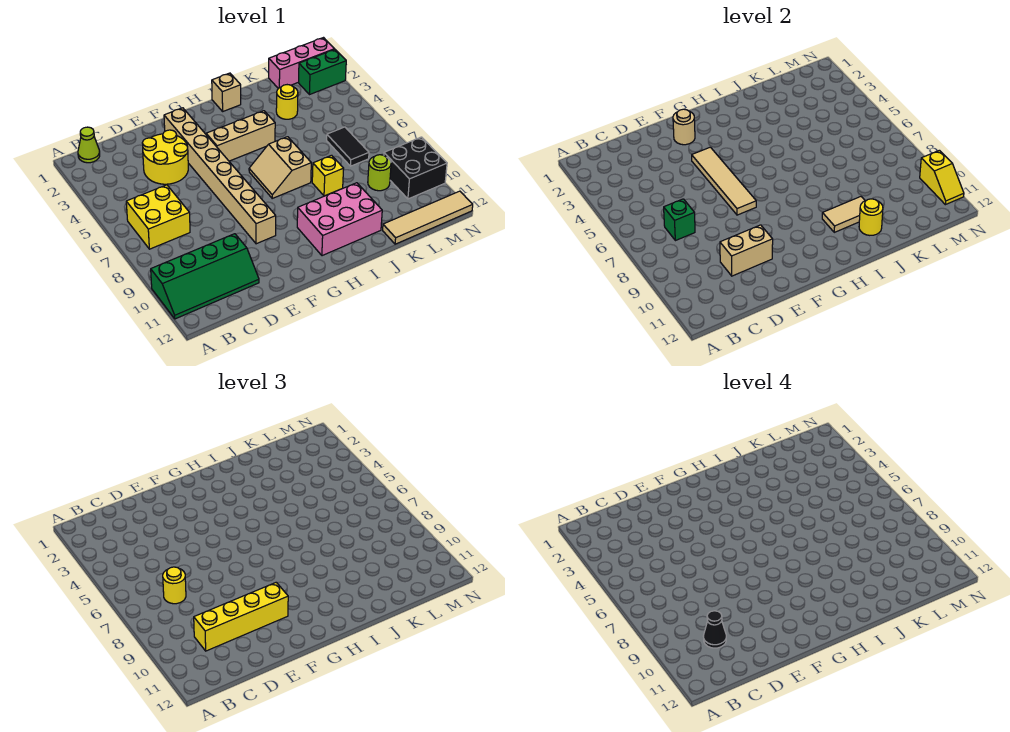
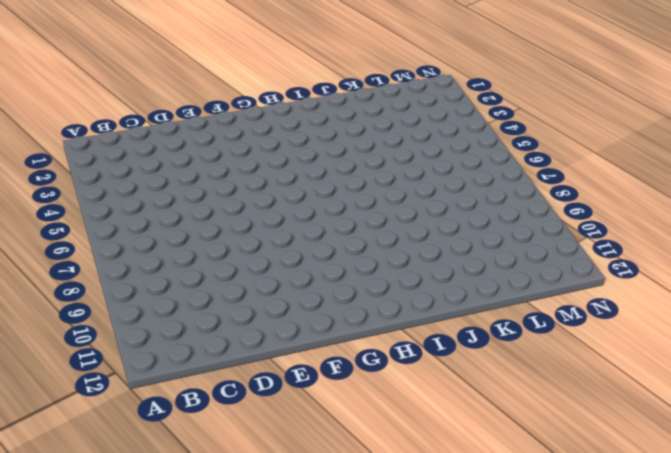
none -> green slope A10:D11 level 1 top 10
none -> lime cone B1 level 1
none -> yellow brick B6:C7 level 1

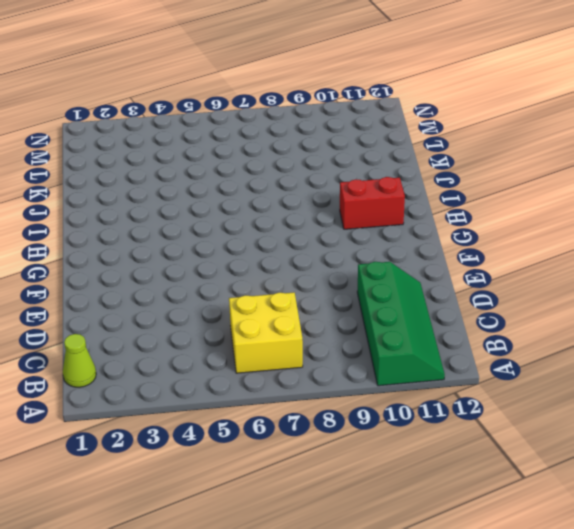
red brick H10:H11 level 1 -> pink brick H10:J11 level 1
none -> yellow round brick D3:E4 level 1
none -> tan brick F2:F9 level 1
none -> tan brick G4:I4 level 1

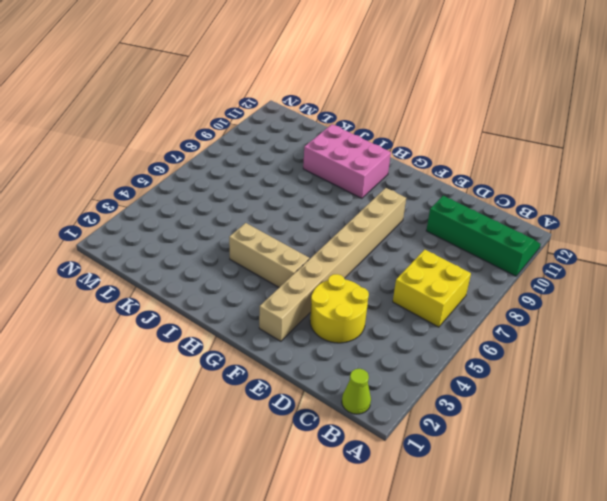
none -> tan slope H6:I7 level 1 top I
none -> tan brick I1 level 1
none -> yellow brick J8 level 1

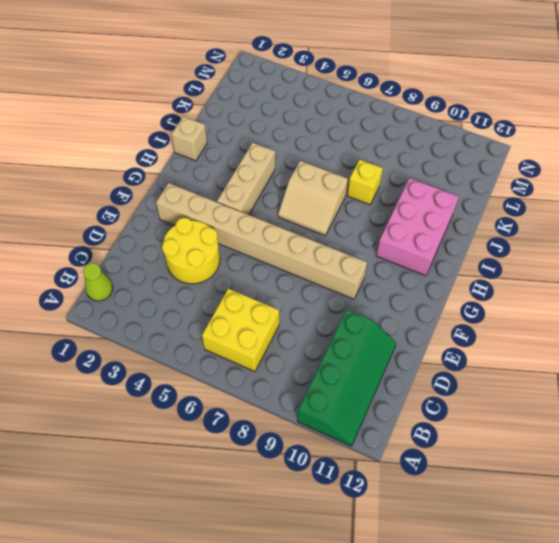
none -> yellow round brick K3 level 1
none -> tan tile K12:N12 level 1
none -> pink brick L1:N1 level 1

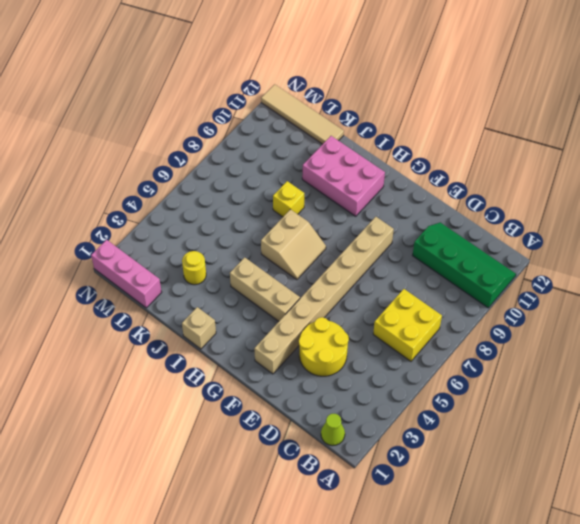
none -> black tile L6:L7 level 1
none -> lime round brick L9 level 1
none -> green brick M2:N2 level 1

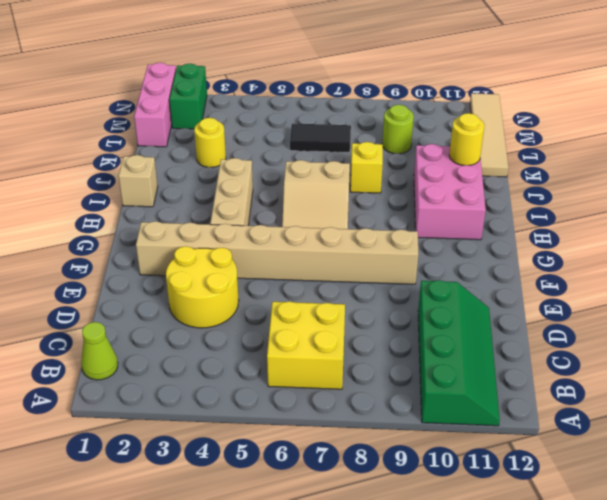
none -> black brick M9:N10 level 1
none -> green brick C7 level 2
none -> tan brick D10:E10 level 2

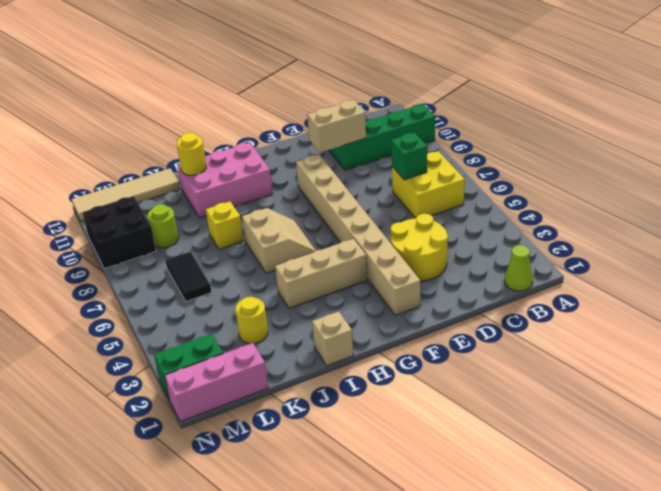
none -> tan round brick F2 level 2
none -> tan tile F4:F7 level 2
none -> tan tile I10:J10 level 2

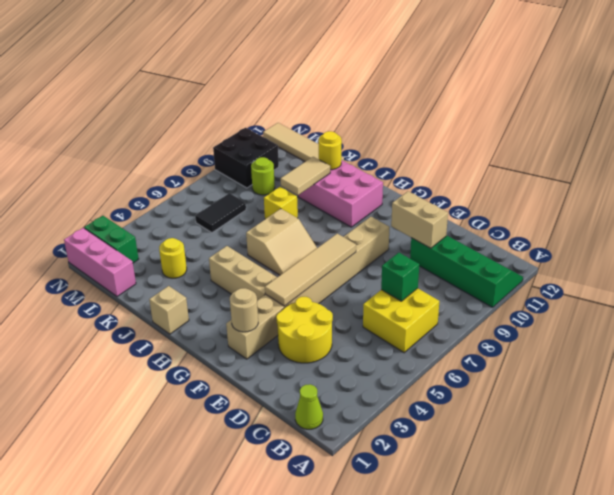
tan tile J9:J10 level 2 -> tan tile I10:J10 level 2
none -> yellow slope N10:N11 level 2 top 10
none -> yellow round brick C7 level 3
none -> yellow brick C10:F10 level 3

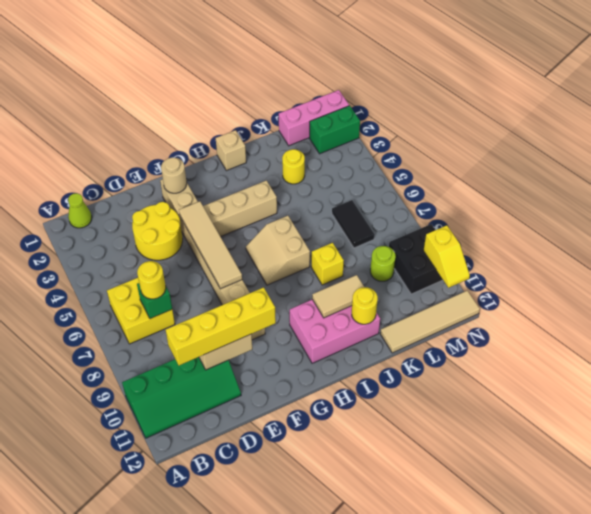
none -> black cone C10 level 4

